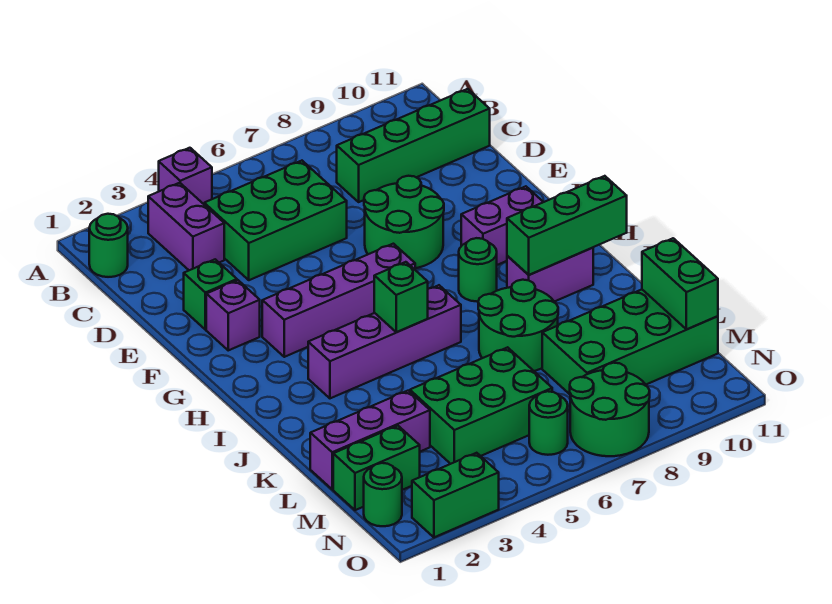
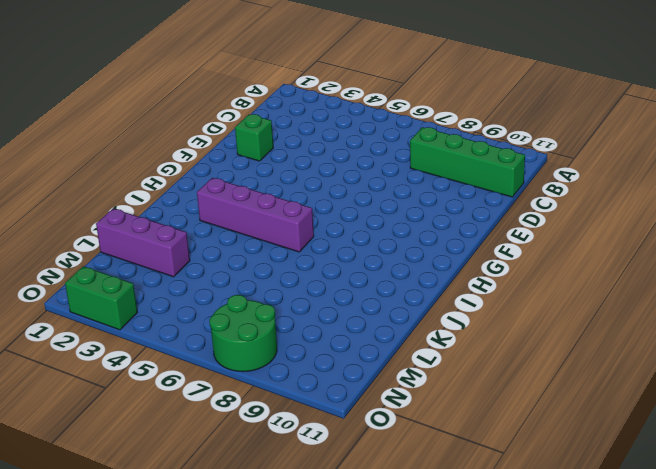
none -> purple brick A4 level 1
none -> green round brick B1 level 1
none -> purple brick B3:C3 level 1

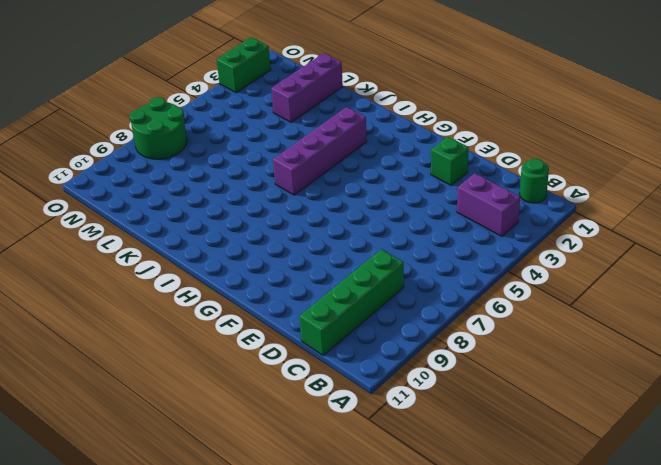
none -> purple brick A4 level 1
none -> green brick C4:D6 level 1
none -> green round brick E7:F8 level 1

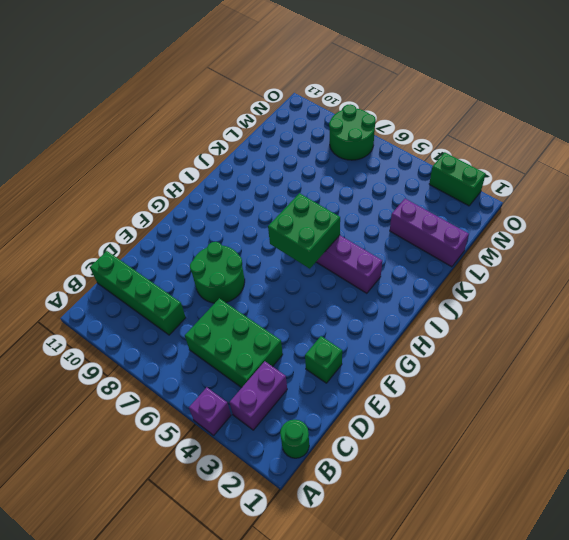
green brick H5:I6 level 2 -> green brick I5 level 2
none -> purple brick F2 level 1
none -> purple brick G3:G6 level 1
none -> purple brick G9:G10 level 1

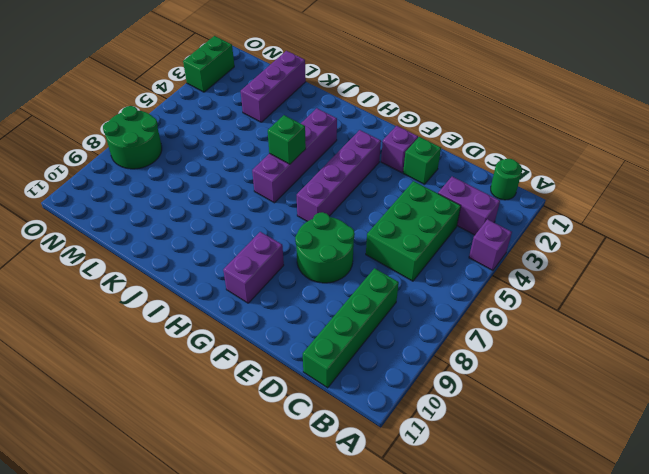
none -> green round brick H8 level 1
none -> purple brick I9:I10 level 1
none -> green round brick J7:K8 level 1

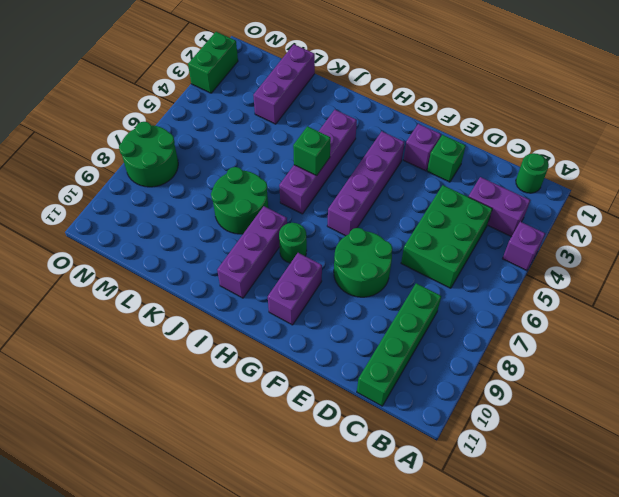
purple brick I8:I10 level 1 -> purple brick I9:I10 level 1
none -> green brick L4:M6 level 1
none -> green brick L8:M11 level 1
none -> green brick M1:M2 level 1

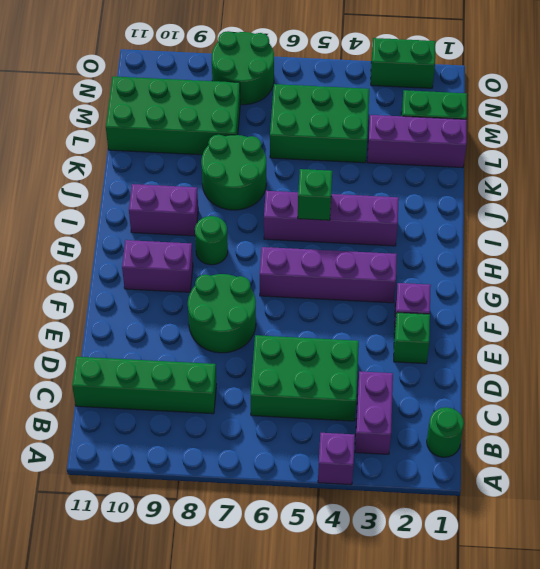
none -> green round brick N1 level 1
none -> green round brick N6 level 1
none -> green brick I9:I11 level 2

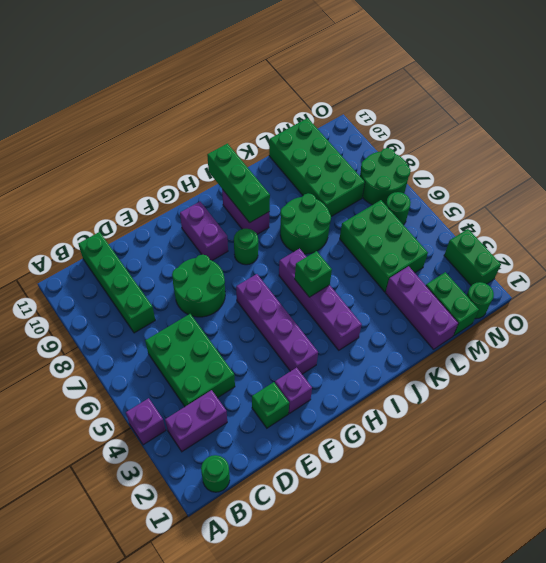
none -> green brick L11:M11 level 2

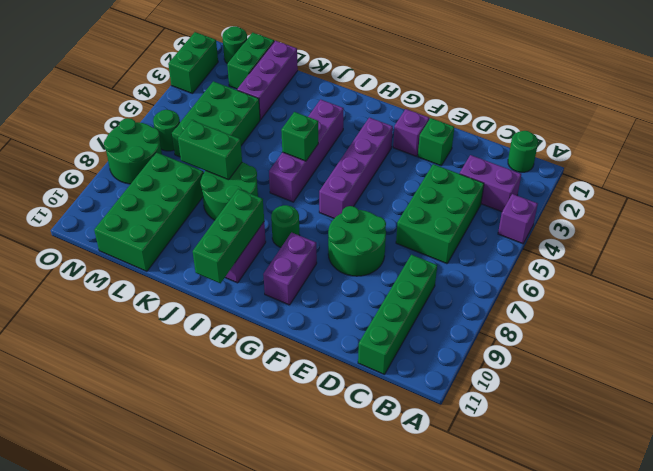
green brick K7:L7 level 2 -> green brick L11:M11 level 2

